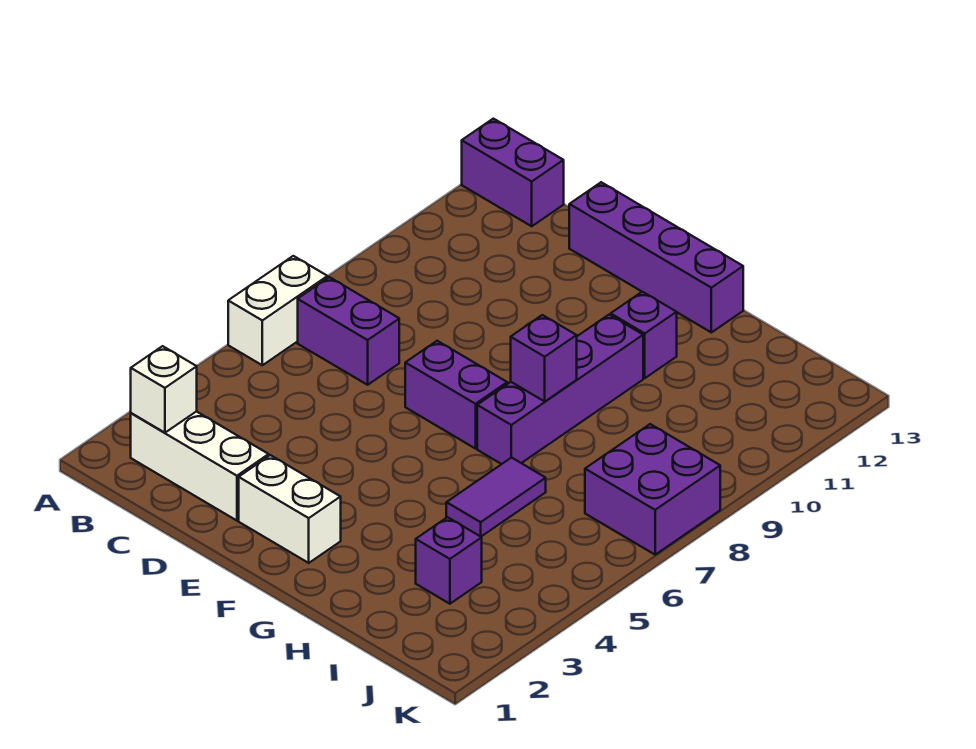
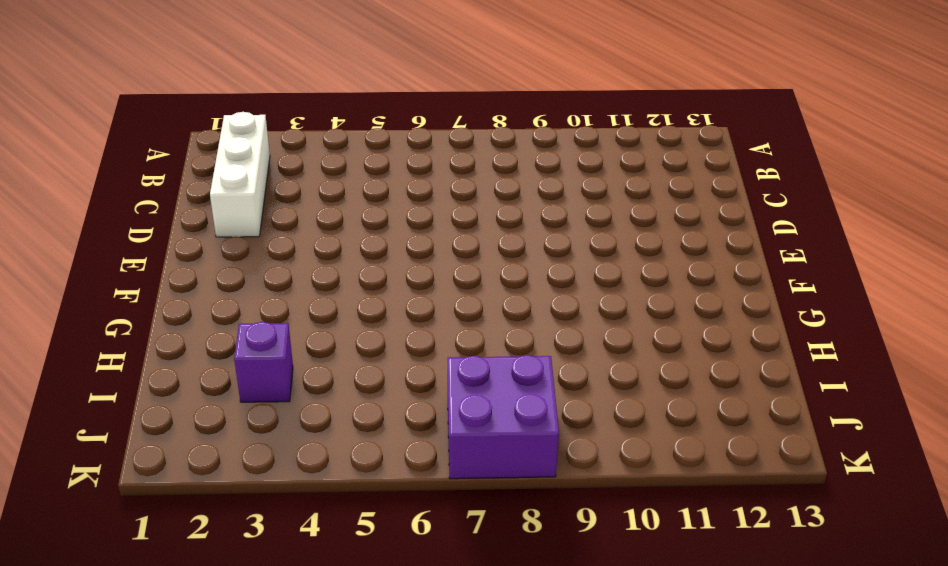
none -> white brick A6:A7 level 1
none -> purple brick A13:B13 level 1
none -> purple brick B7:C7 level 1

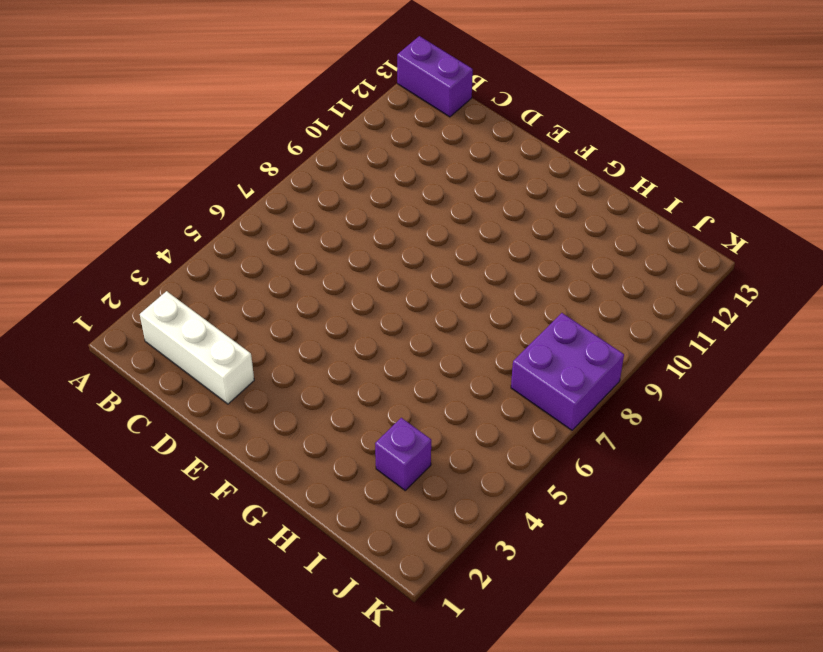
none -> white brick A6:A7 level 1
none -> purple brick B7:C7 level 1
none -> purple brick D13:G13 level 1

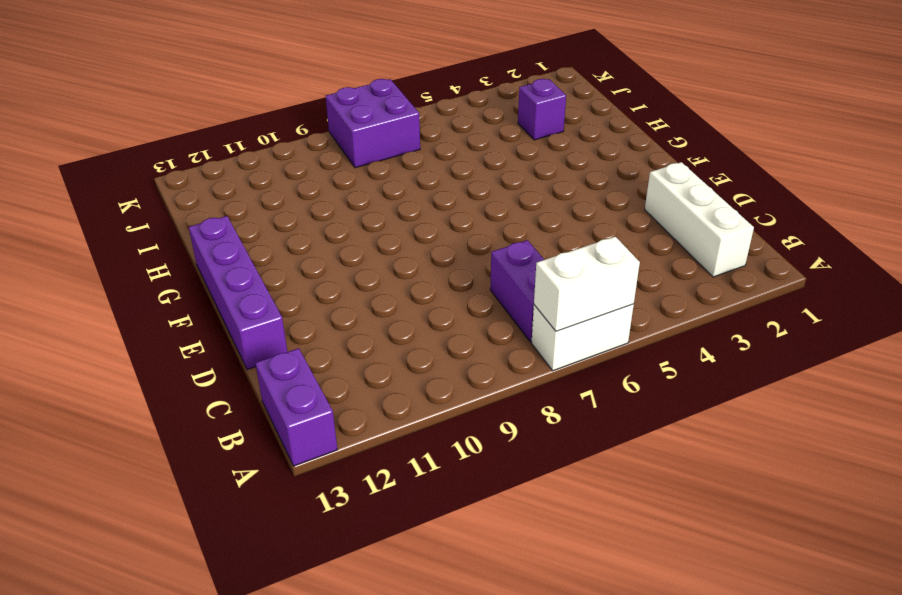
white brick A6:A7 level 2 -> white brick E2:F2 level 1
none -> purple brick E7:F7 level 1
none -> purple brick G7:G10 level 1
none -> purple brick G11 level 1

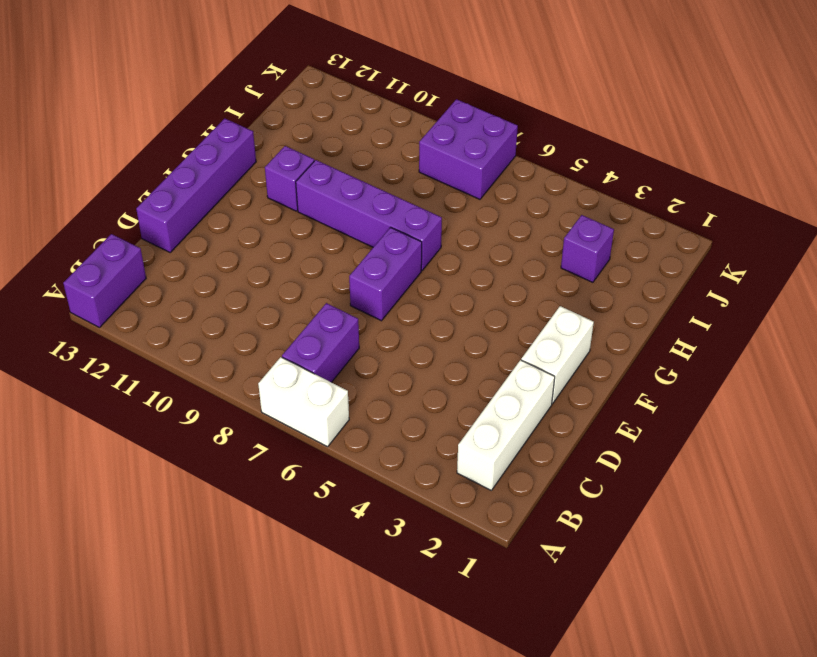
none -> purple tile H5:H6 level 1
none -> white brick B2 level 2
none -> purple brick G8 level 2

